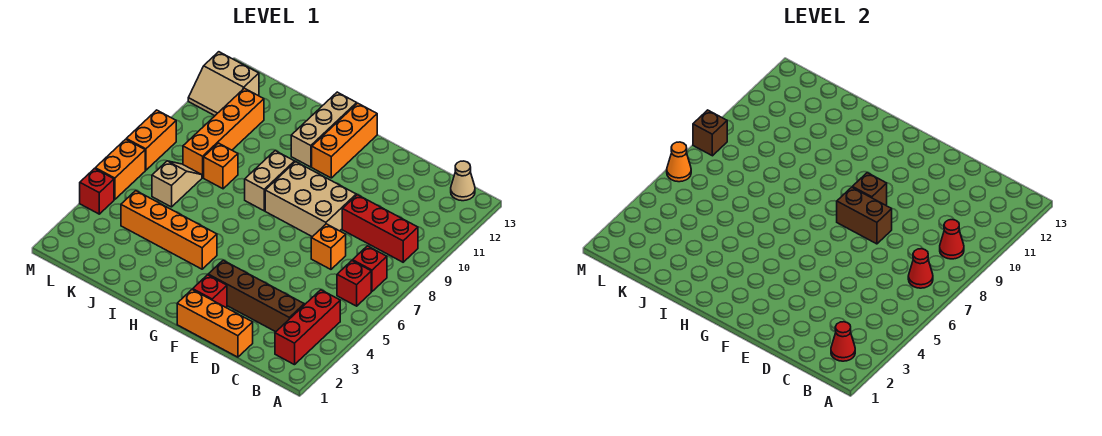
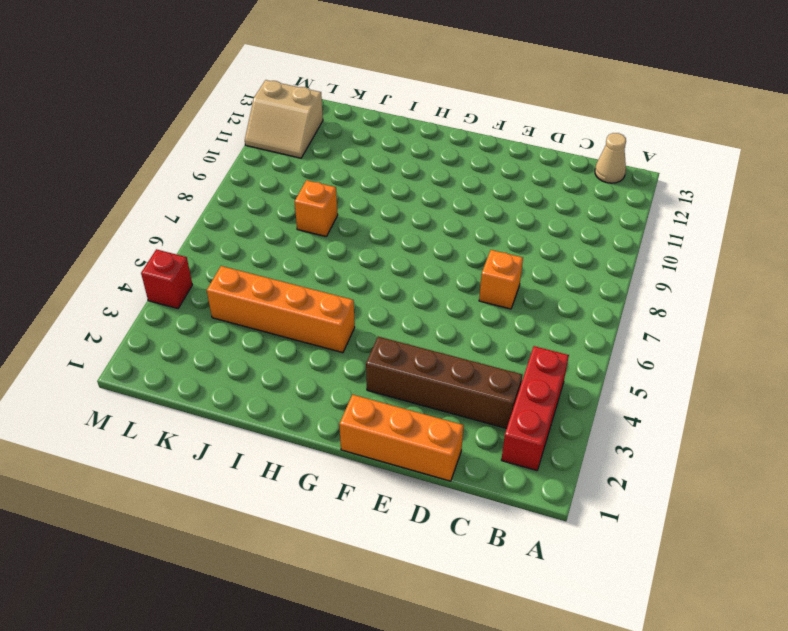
none -> red brick B6 level 1
none -> red brick B7 level 1
none -> red brick B9:D9 level 1

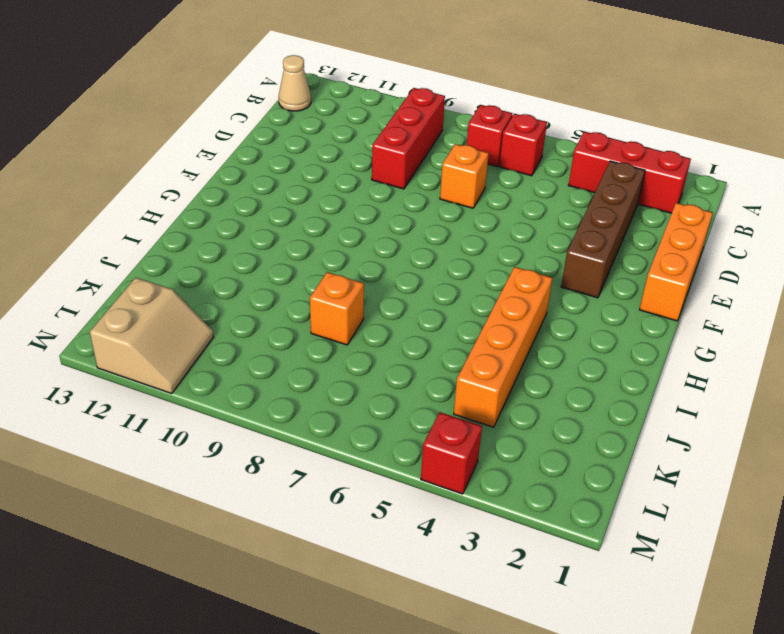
none -> tan brick E8:G9 level 1
none -> red brick F2 level 1
none -> orange brick G11:G13 level 1

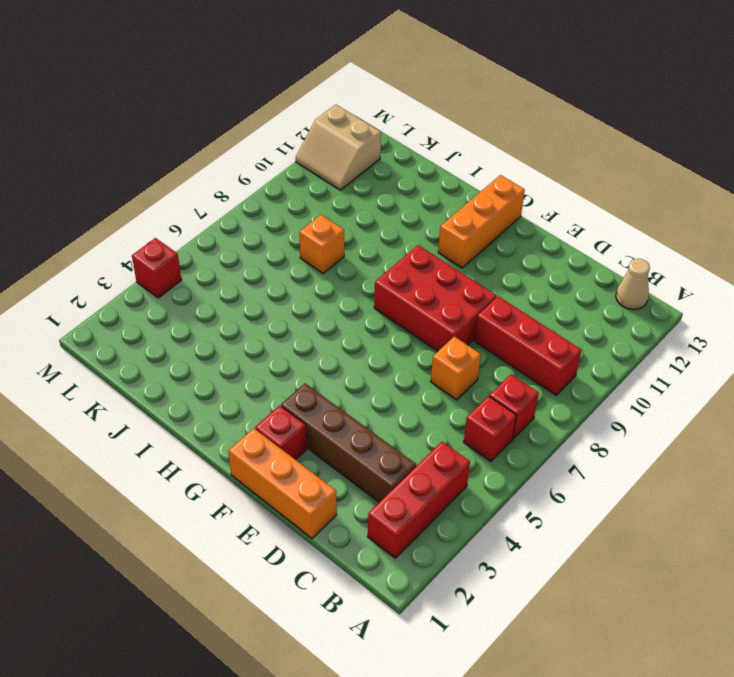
red brick E8:G9 level 1 -> tan brick E8:G9 level 1
none -> orange brick H4:K4 level 1
none -> tan brick H8:H9 level 1
none -> tan brick H11:H13 level 1

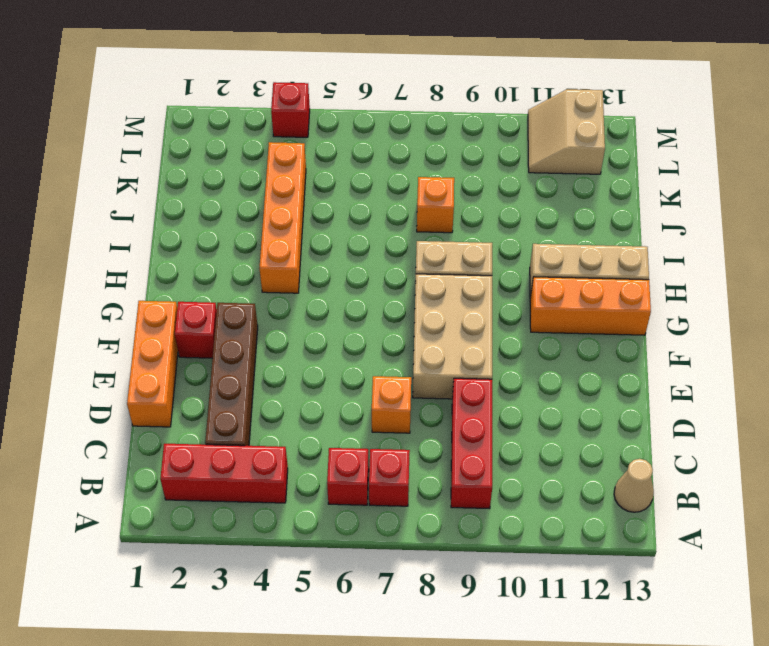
none -> tan slope K6:K7 level 1 top 6
none -> orange brick K8:K11 level 1
none -> orange brick M5:M6 level 1

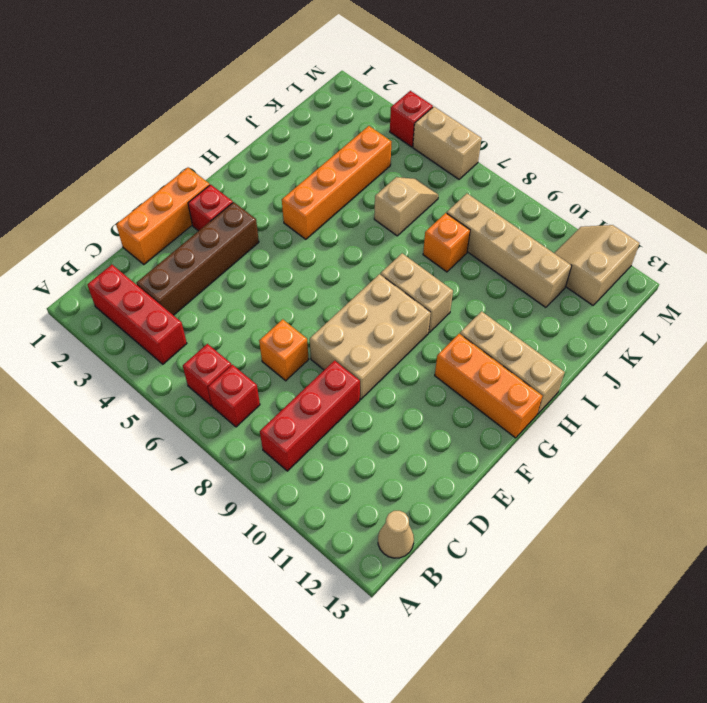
tan slope J6:K6 level 1 top J -> tan slope K6:K7 level 1 top 6
tan brick K8:K11 level 1 -> orange brick K8:K11 level 1
tan brick M5:M6 level 1 -> orange brick M5:M6 level 1
none -> orange brick M7:M8 level 1
none -> red cone B2 level 2
none -> red cone B7 level 2

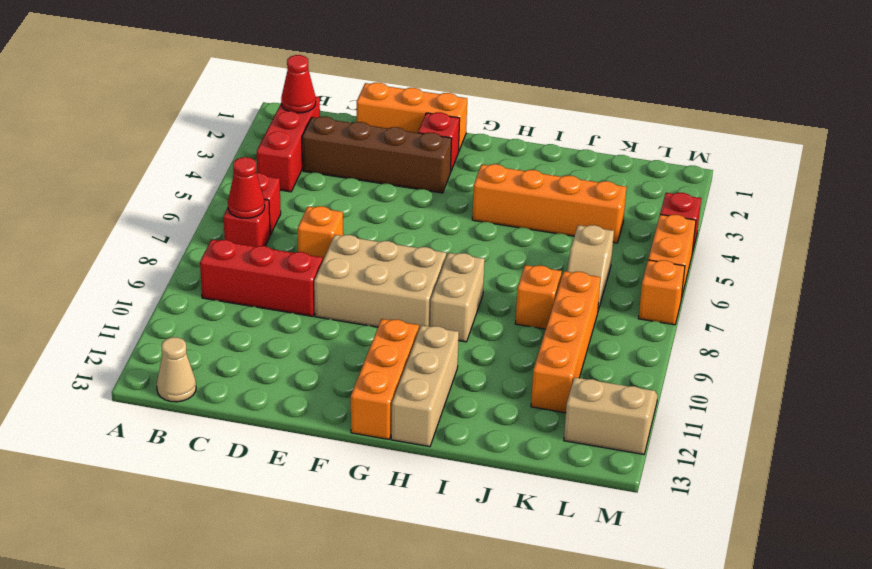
orange brick M7 level 1 -> orange brick M7:M8 level 1
none -> red cone B9 level 2
none -> brown brick E8:F8 level 2
none -> brown brick F9 level 2

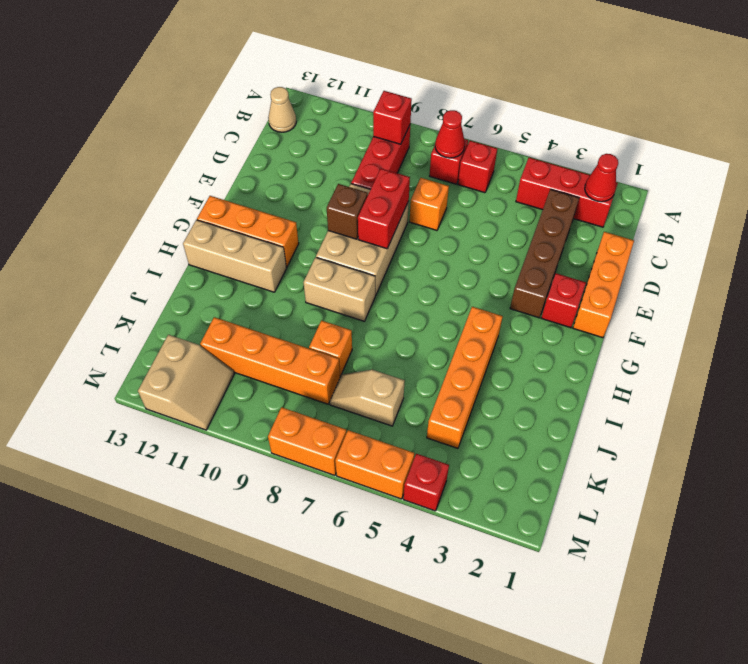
red brick B9 level 2 -> red cone B9 level 2
red brick E8:F8 level 2 -> brown brick E8:F8 level 2
none -> orange cone M6 level 2
none -> brown brick M8 level 2

